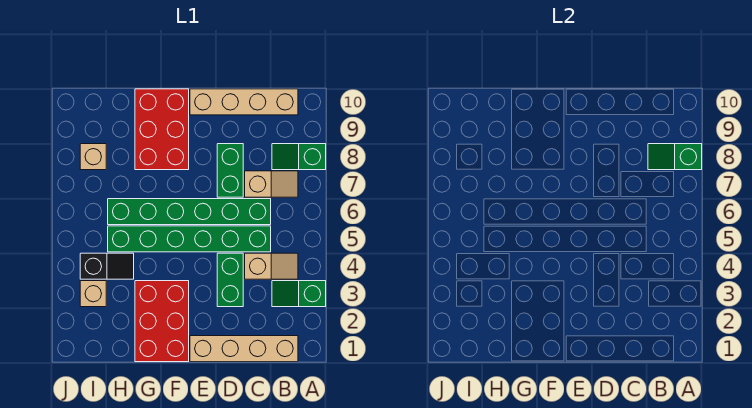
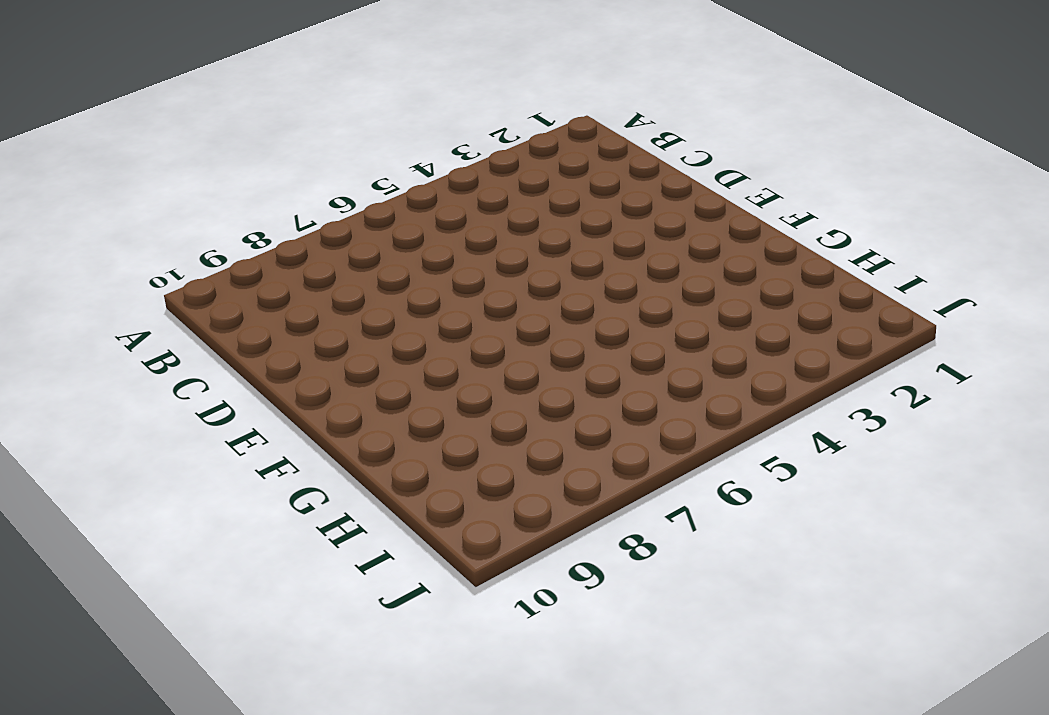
none -> green slope A3:B3 level 1 top A
none -> green slope A8:B8 level 1 top A
none -> tan brick B1:E1 level 1

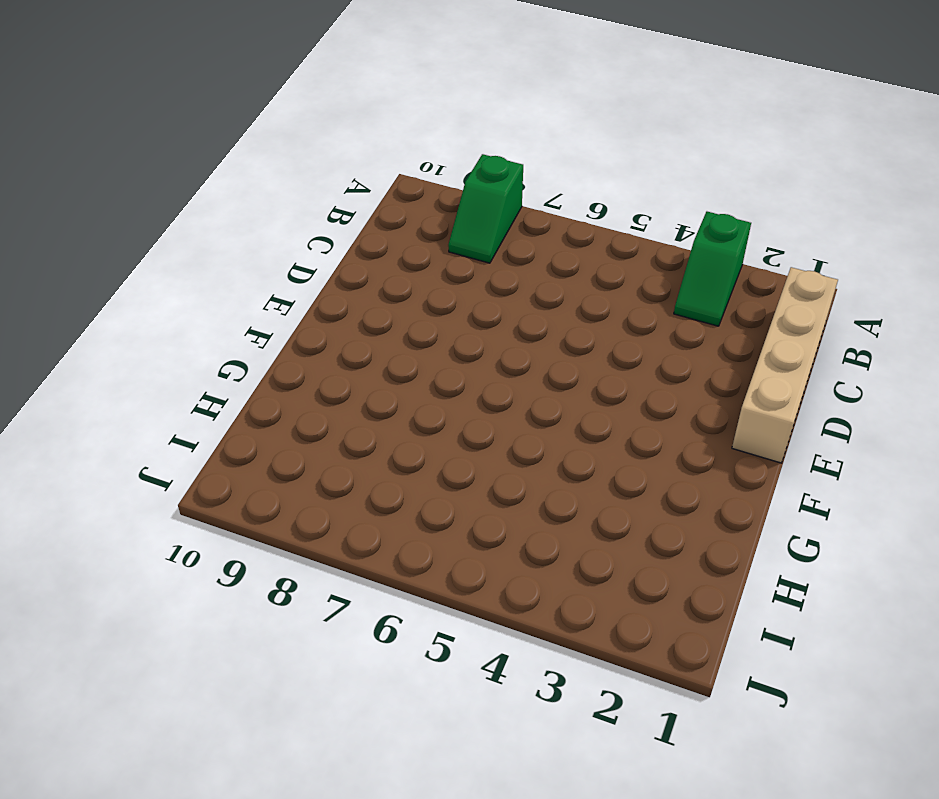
none -> tan slope B4:C4 level 1 top C
none -> tan slope B7:C7 level 1 top C
none -> tan brick B10:E10 level 1

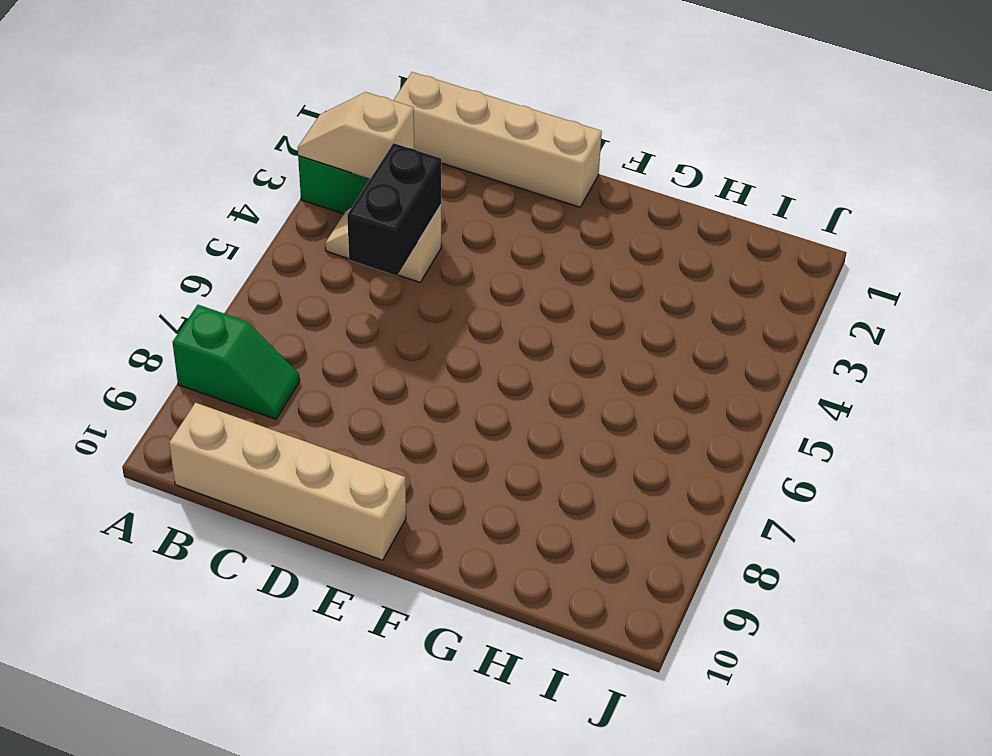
tan slope A3:B3 level 2 top B -> tan slope B7:C7 level 1 top C
black brick C4:C5 level 2 -> none
none -> green brick C5:H5 level 1
none -> green brick C6:H6 level 1
none -> green brick D3:D4 level 1

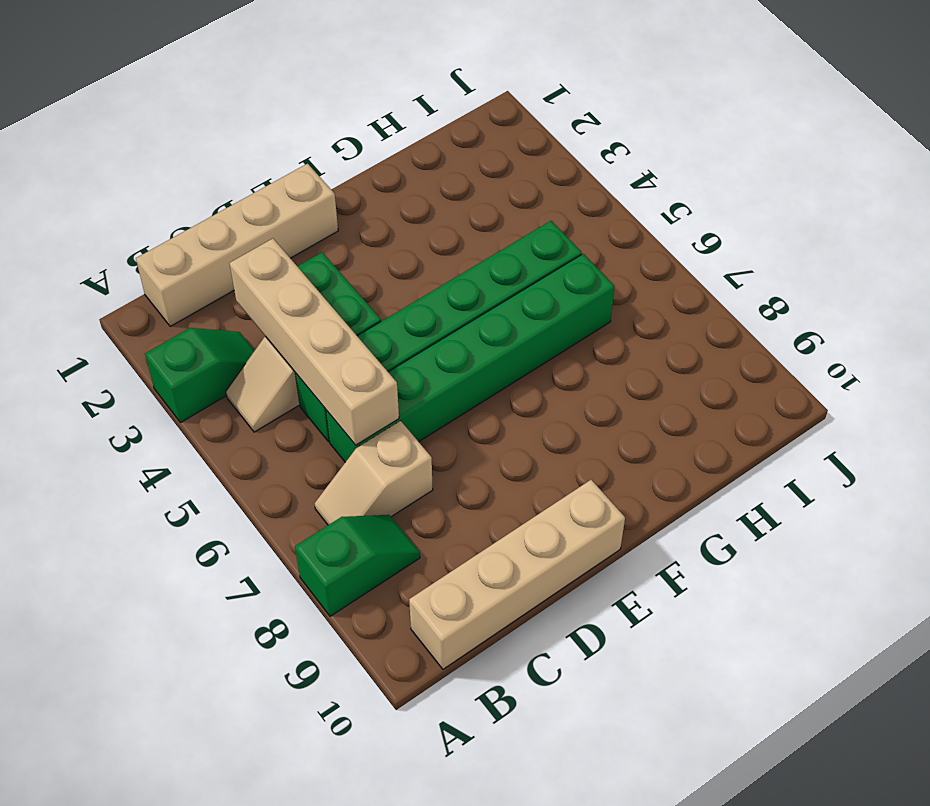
tan brick C3:C6 level 2 -> none
none -> green brick D7:D8 level 1
none -> red brick F1:G3 level 1
none -> red brick F8:G10 level 1

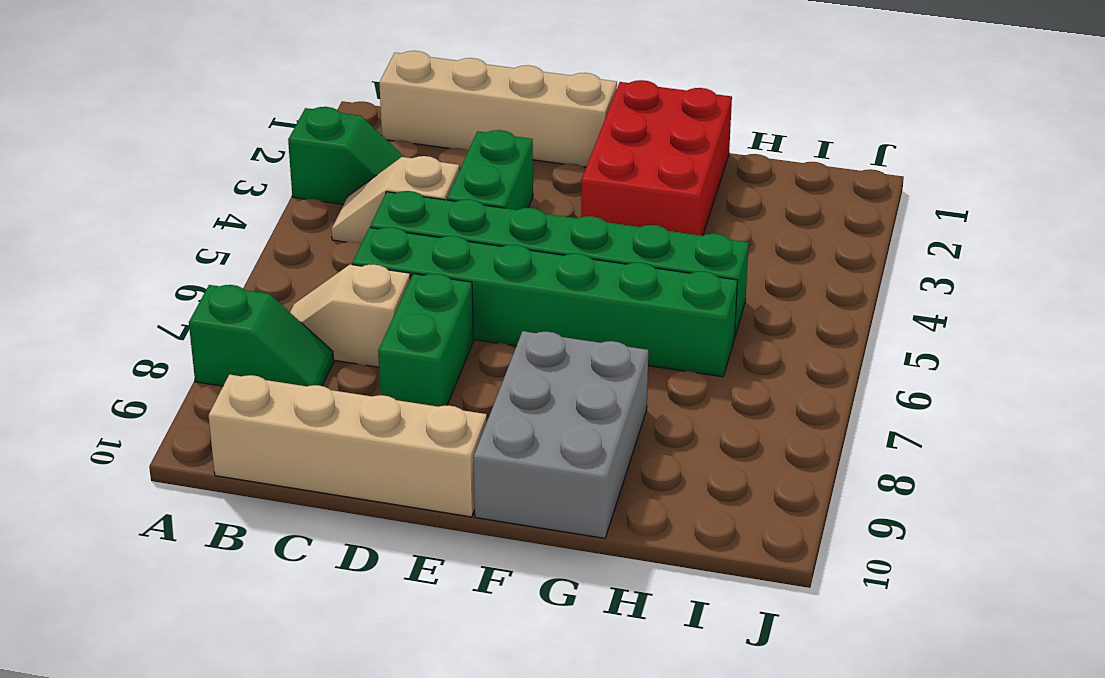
grey brick F8:G10 level 1 -> red brick F8:G10 level 1
none -> black slope H4:I4 level 1 top I
none -> tan brick I3 level 1
none -> tan brick I8 level 1

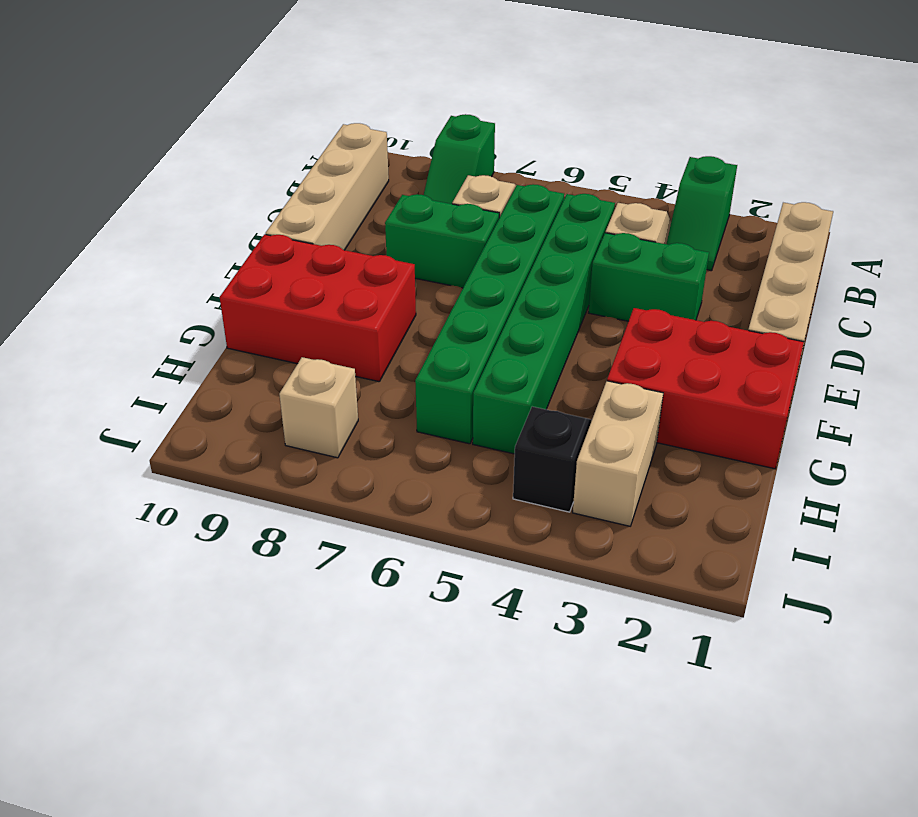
tan brick H3:I3 level 1 -> tan brick I3 level 1
none -> green slope A8:B8 level 2 top A

